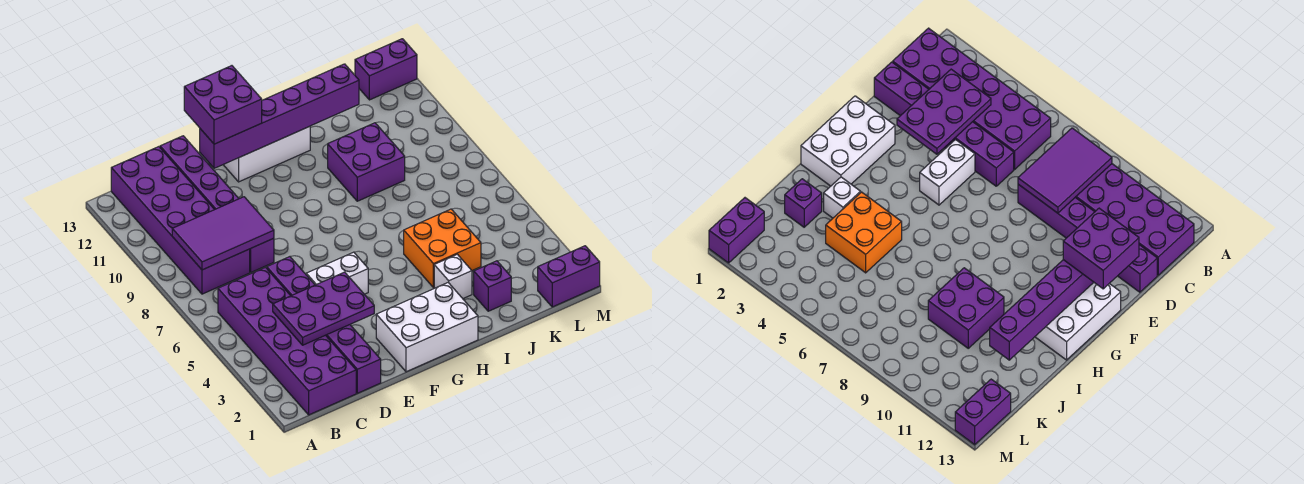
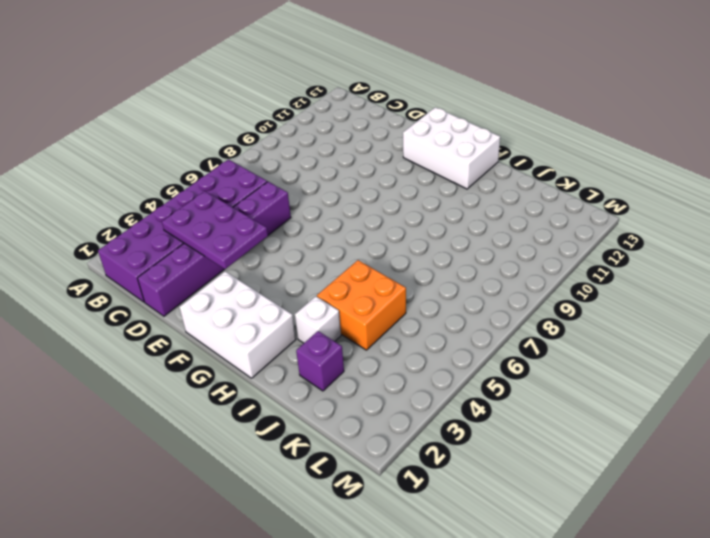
none -> purple brick B8:C13 level 1
none -> purple brick D8:D13 level 1
none -> white brick E5:F5 level 1

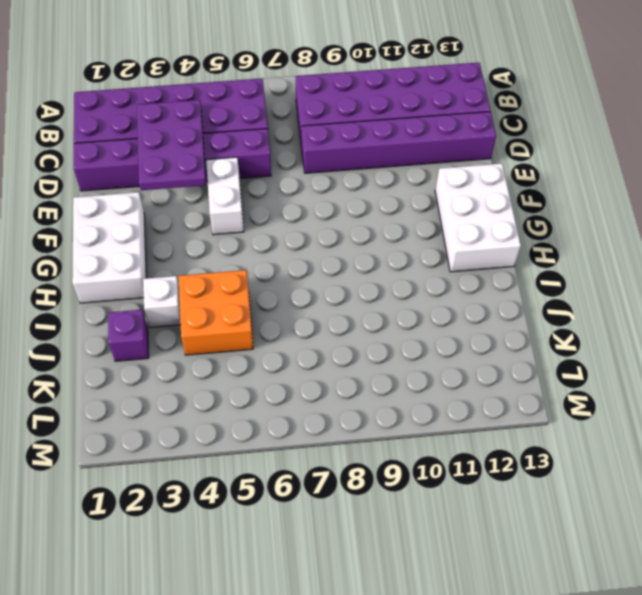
none -> purple brick I9:J10 level 1
none -> purple brick L1:M1 level 1
none -> purple brick L13:M13 level 1

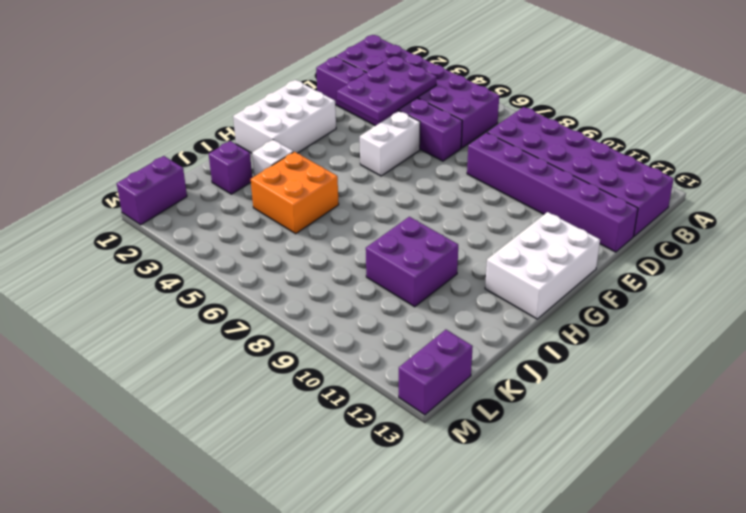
none -> purple tile B8:D9 level 2
none -> purple brick E12:J12 level 2
none -> purple brick E12:F13 level 3

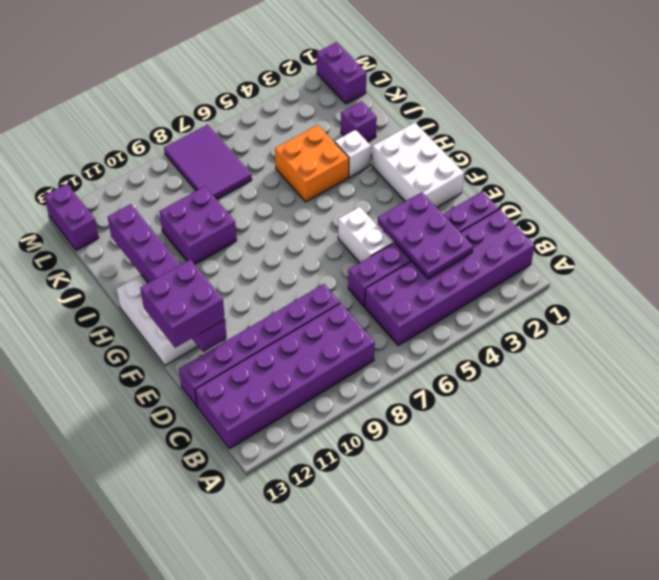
purple tile K7:M8 level 1 -> purple tile B8:D9 level 2

